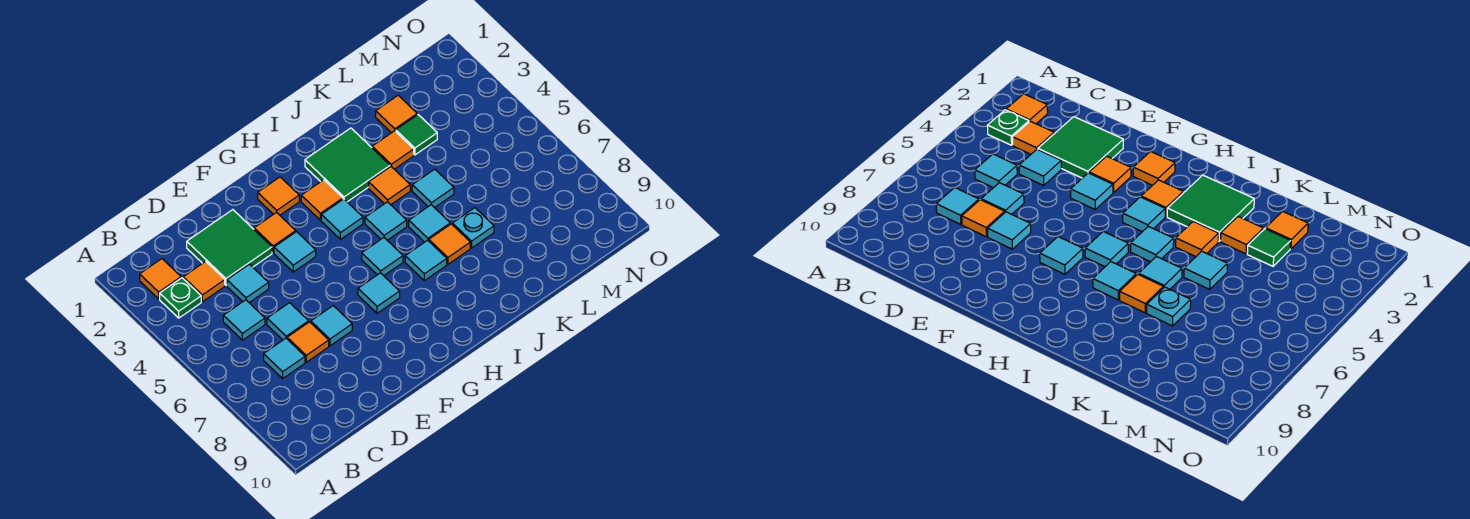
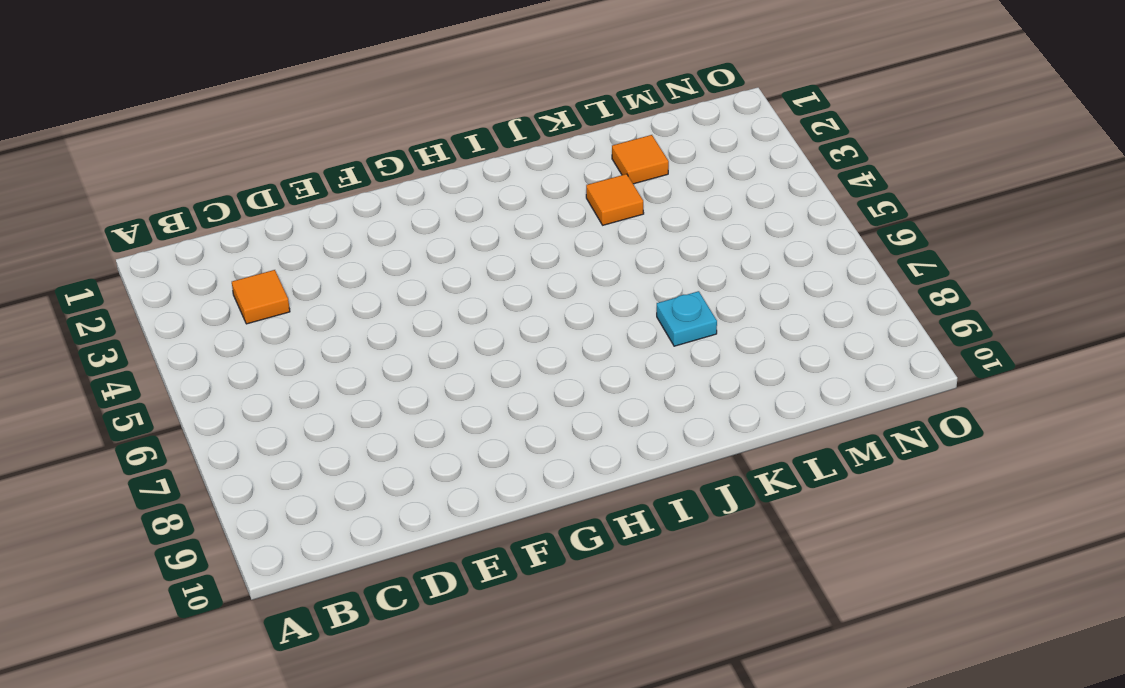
none -> orange tile B2 level 1
none -> green plate B3 level 1
none -> cyan tile C5 level 1

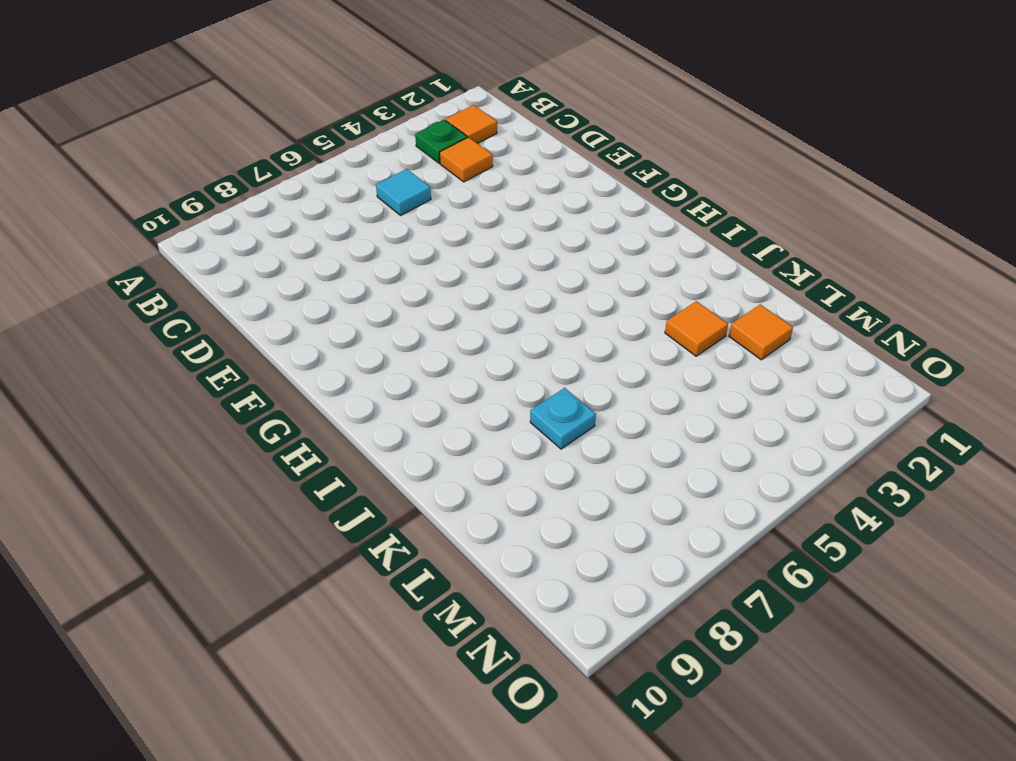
none -> cyan tile C7 level 1
none -> green tile D2:E3 level 1
none -> cyan tile D4 level 1

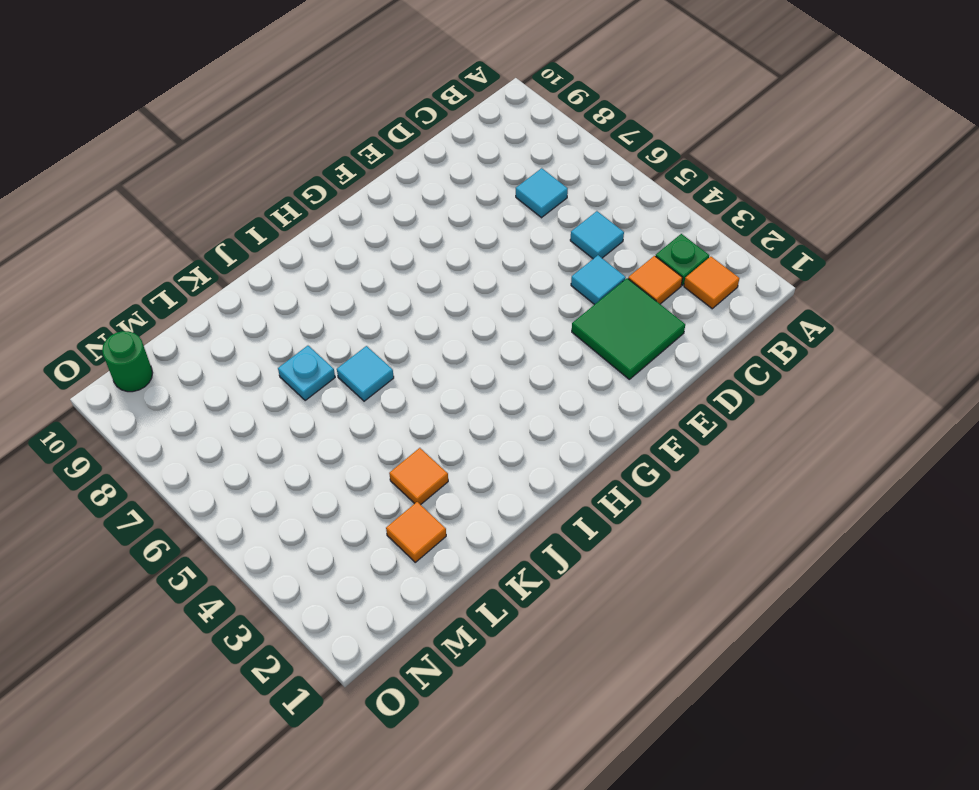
green round brick N10 level 1 -> none
none -> cyan tile D6 level 1
none -> orange tile D7 level 1
none -> cyan tile E7 level 1

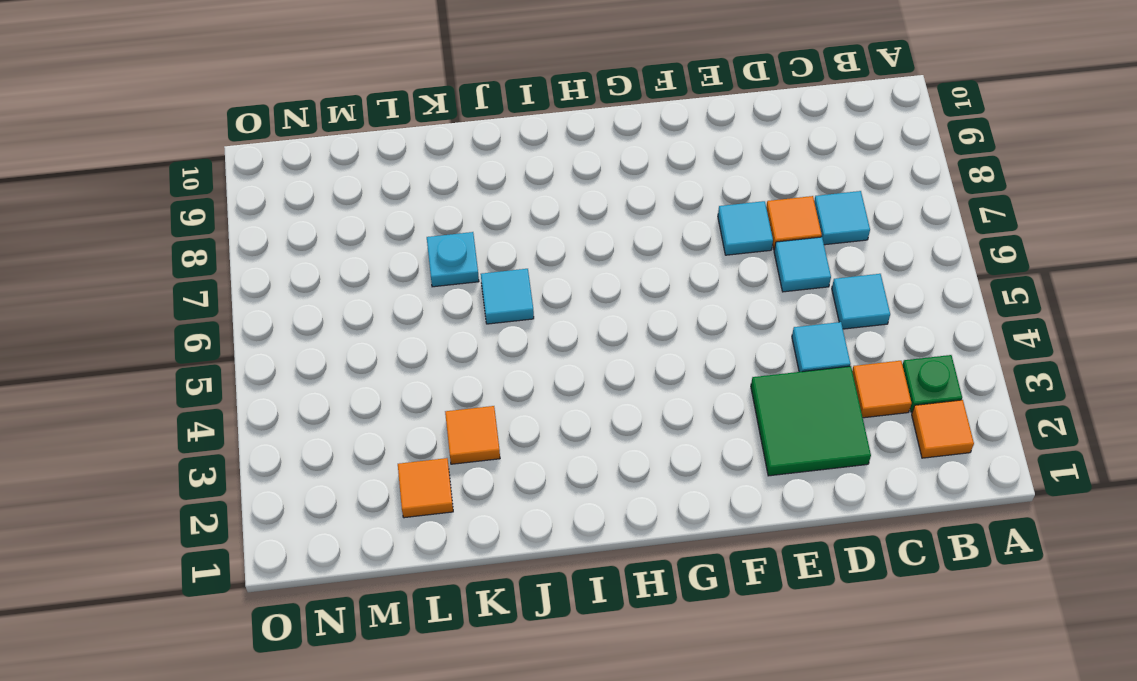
none -> orange tile F3 level 1
none -> cyan tile F4 level 1
none -> orange tile G2 level 1

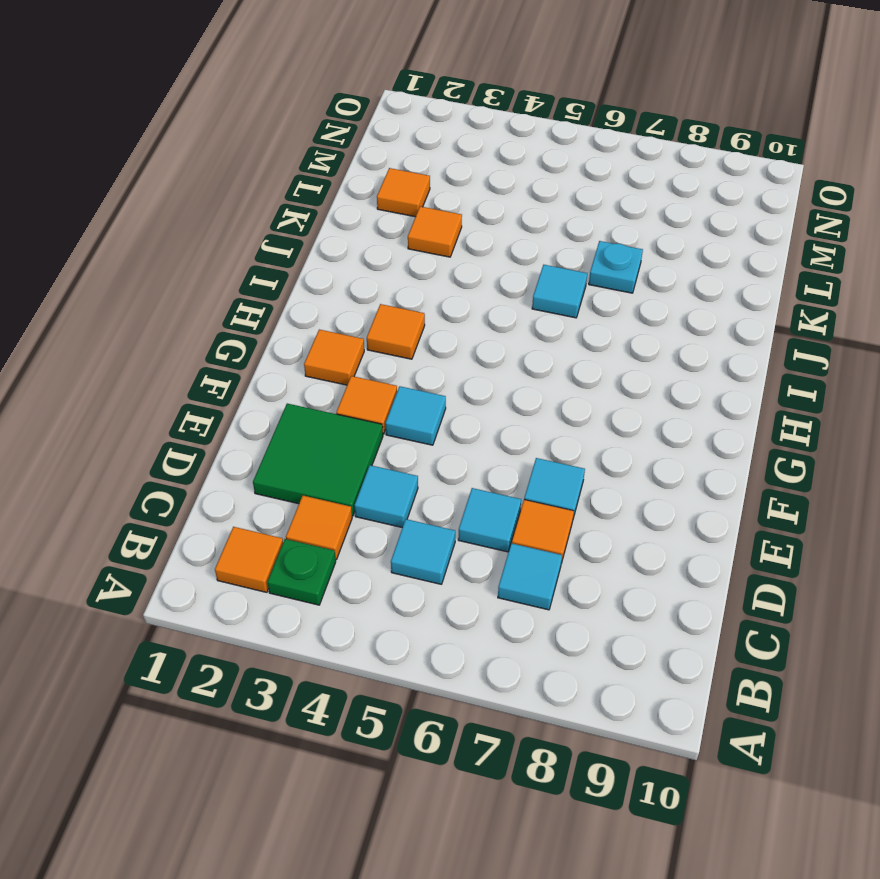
none -> cyan tile G7 level 1
none -> cyan tile H4 level 1
none -> cyan tile H6 level 1

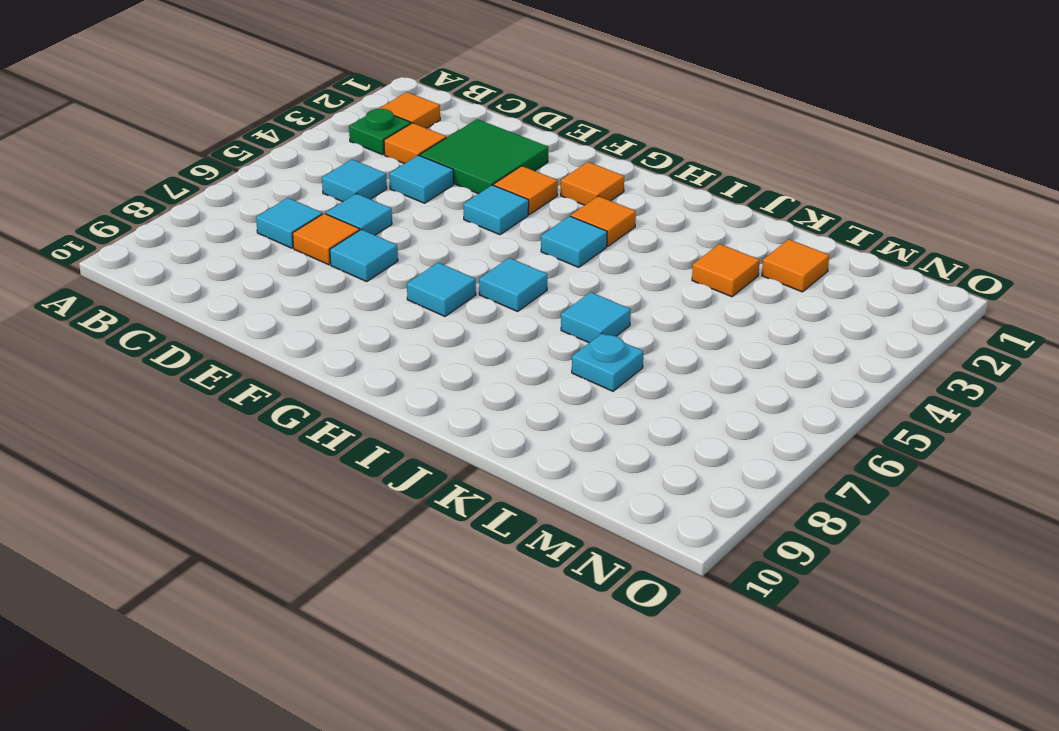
none -> green tile I2:J3 level 1
none -> cyan tile I5 level 1
none -> cyan tile I7 level 1

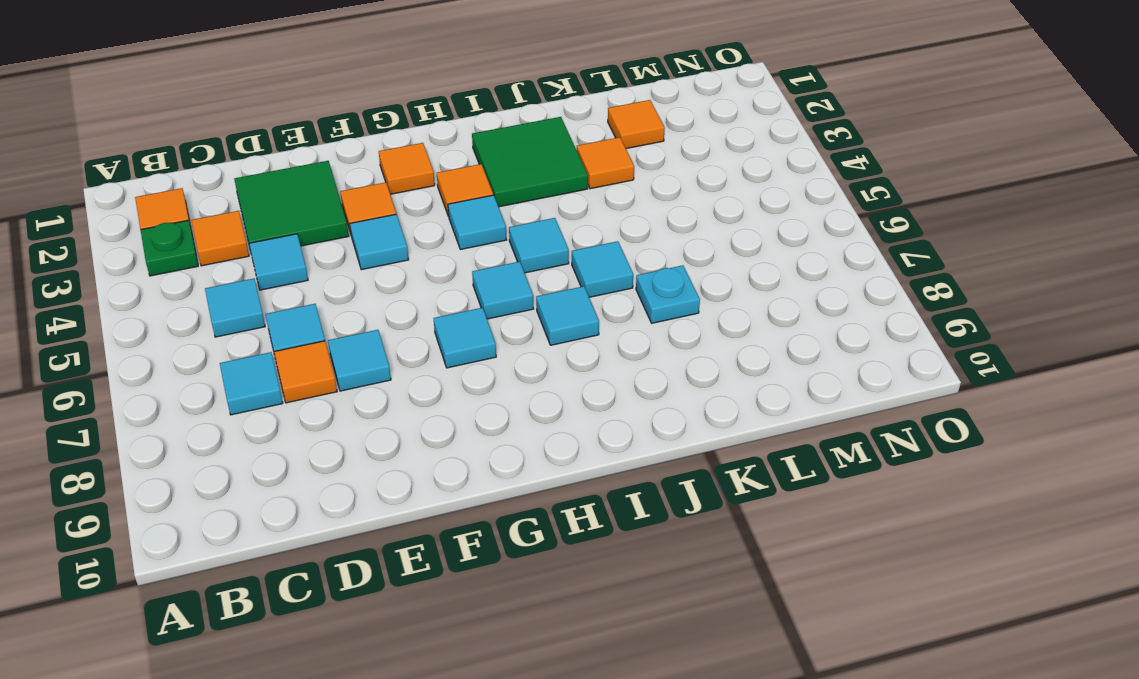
none -> orange tile J4 level 1
none -> orange tile J7 level 1
none -> cyan tile K5 level 1

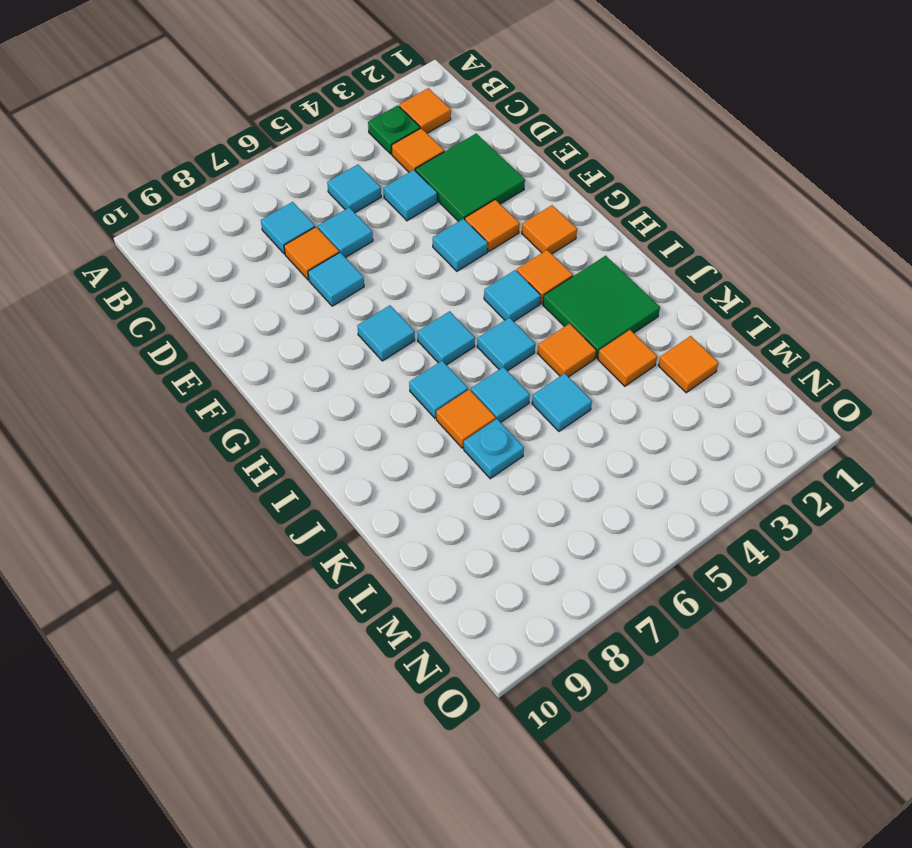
none -> green tile L3 level 1

